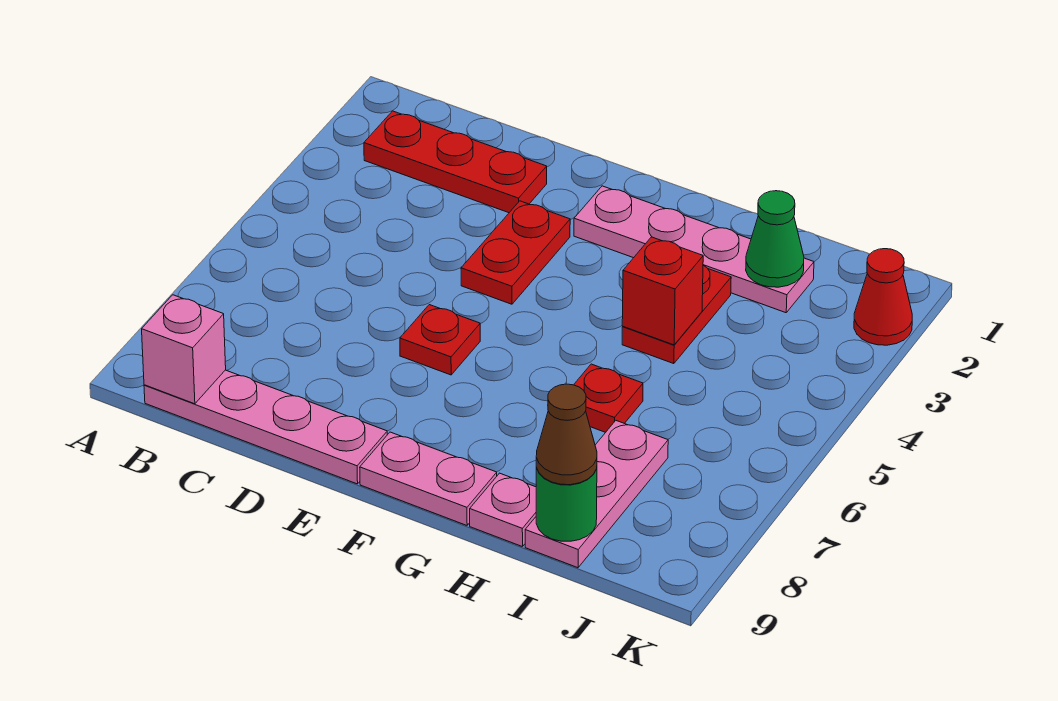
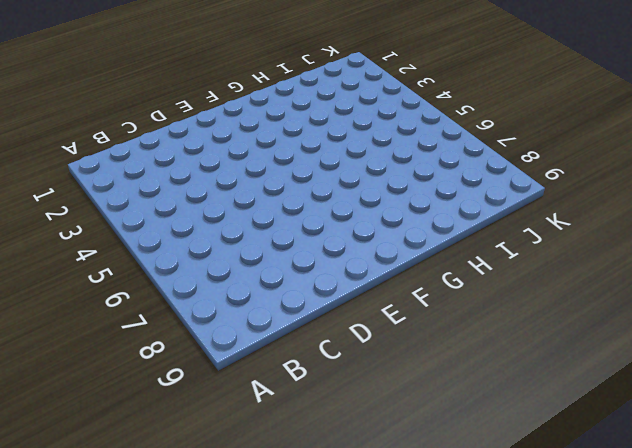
none -> red plate B2:D2 level 1
none -> pink plate B9:E9 level 1
none -> red plate E3:E4 level 1

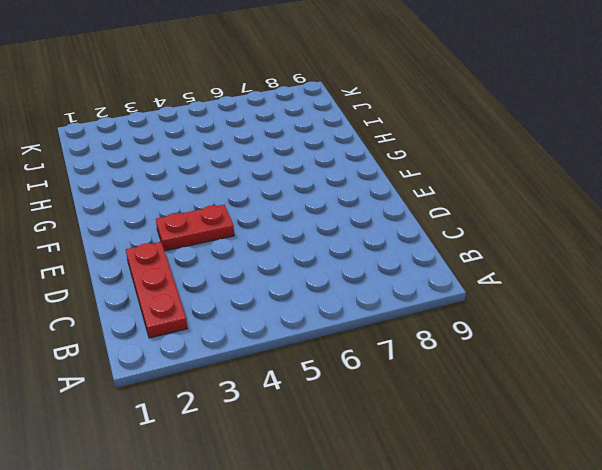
none -> pink plate B9:E9 level 1
none -> red plate E6 level 1
none -> pink plate F2:I2 level 1

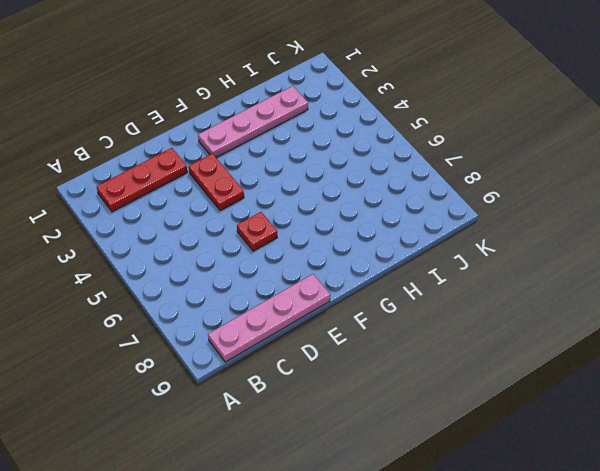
none -> pink plate F9:G9 level 1
none -> red plate H3:H4 level 1
none -> red plate H6 level 1

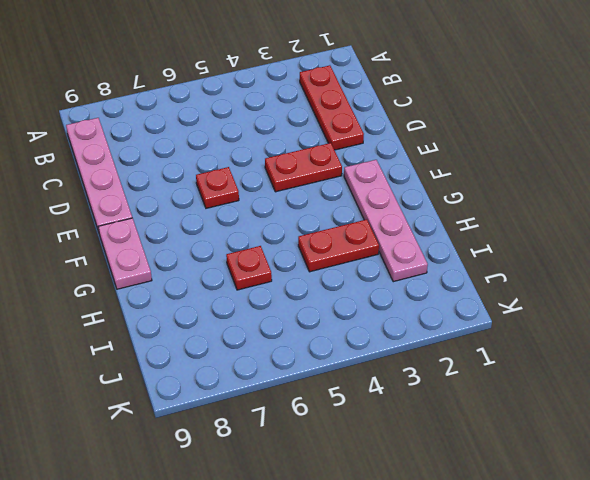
none -> pink plate H9 level 1
none -> pink plate I7:I9 level 1
none -> red cone K2 level 1

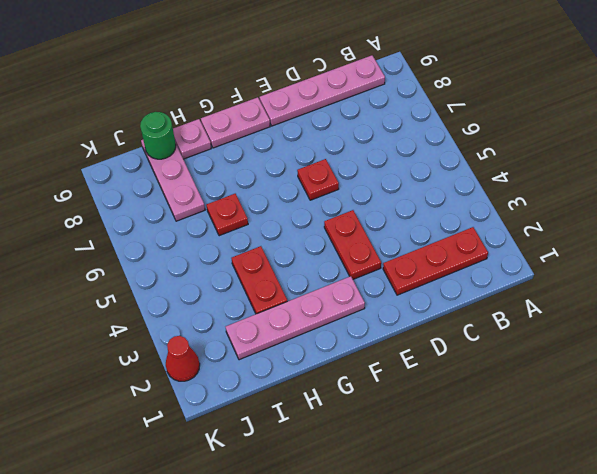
none -> pink brick B9 level 2
none -> red brick H4 level 2
none -> green cone I2 level 2

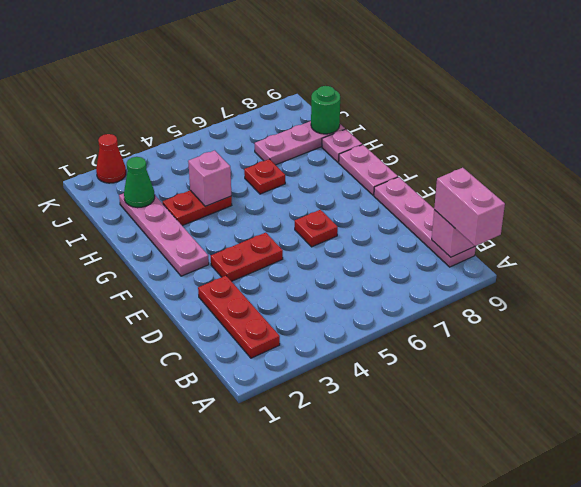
pink brick A9:B9 level 3 -> none
pink brick H4 level 2 -> red brick H4 level 2
none -> brown cone I9 level 3

